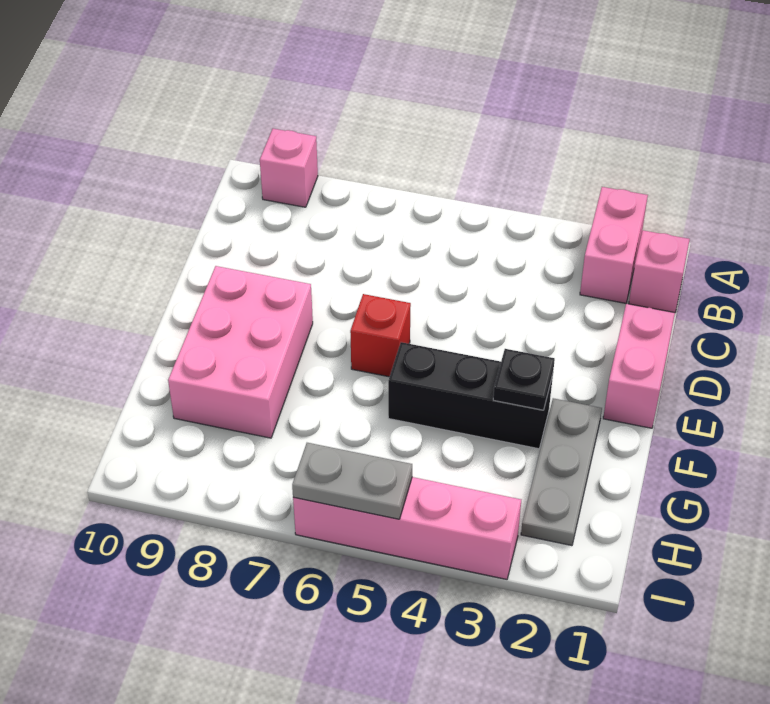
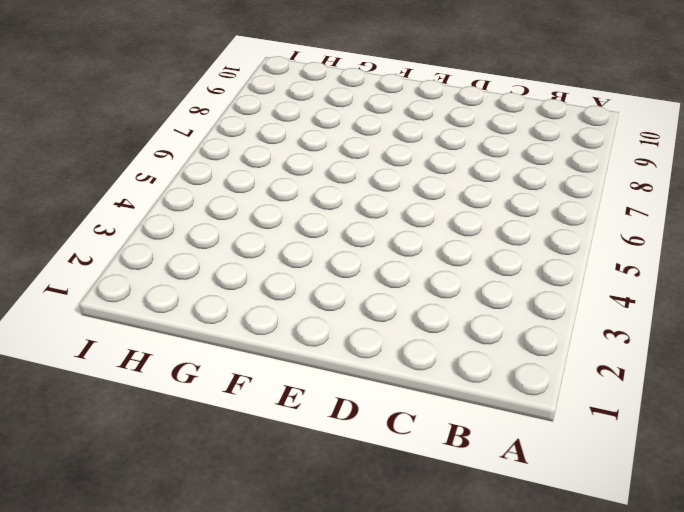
none -> pink brick A2:B2 level 1
none -> pink brick A9 level 1

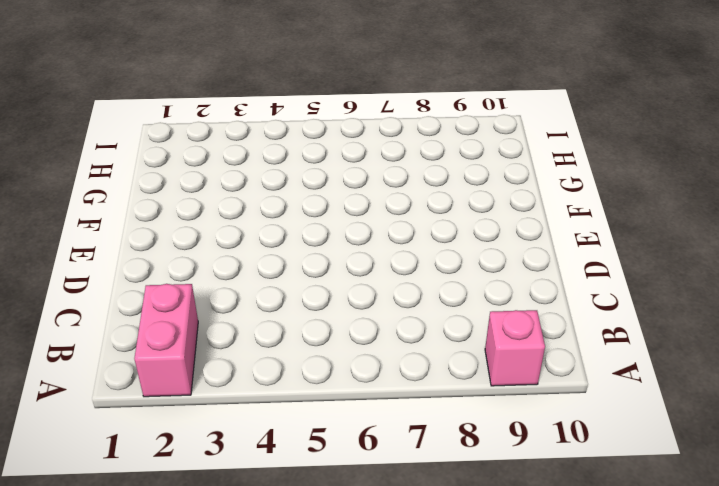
none -> pink brick B1 level 1
none -> pink brick D1:E1 level 1

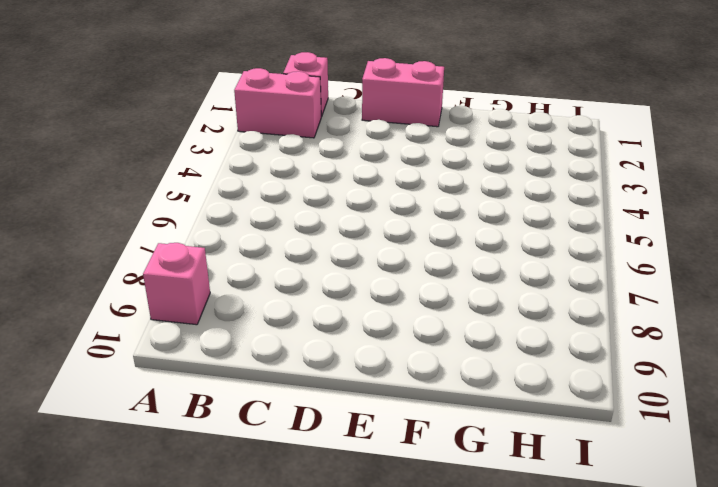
none -> red brick E6 level 1
none -> pink brick E8:G9 level 1

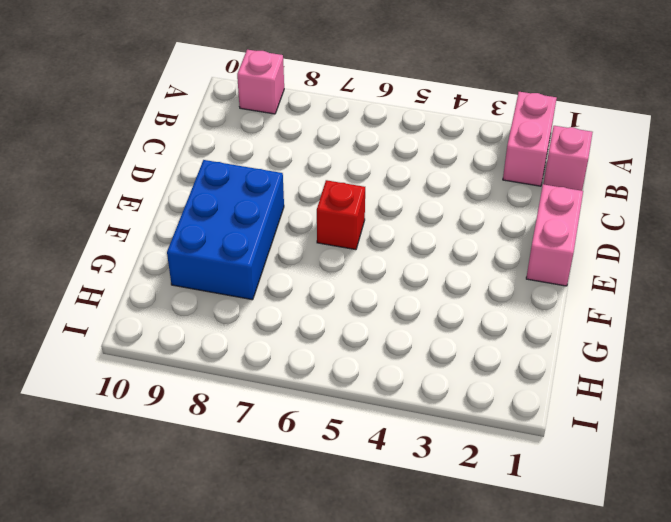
blue brick E8:G9 level 1 -> pink brick E8:G9 level 1
none -> grey plate F2:H2 level 1
none -> black brick F3:F5 level 1

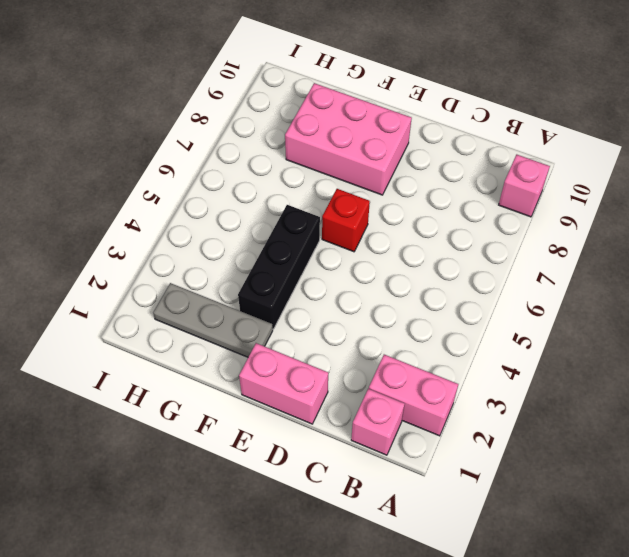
none -> pink brick I3:I6 level 1
none -> black plate F3 level 2

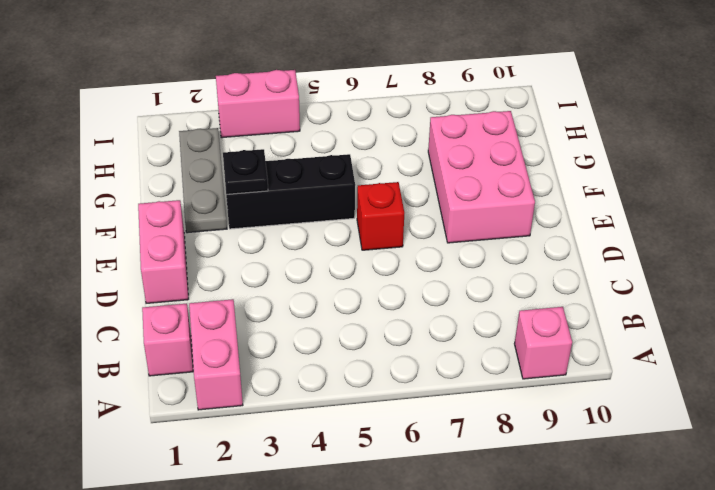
pink brick I3:I4 level 1 -> pink brick I3:I6 level 1
none -> grey plate I5:I6 level 2

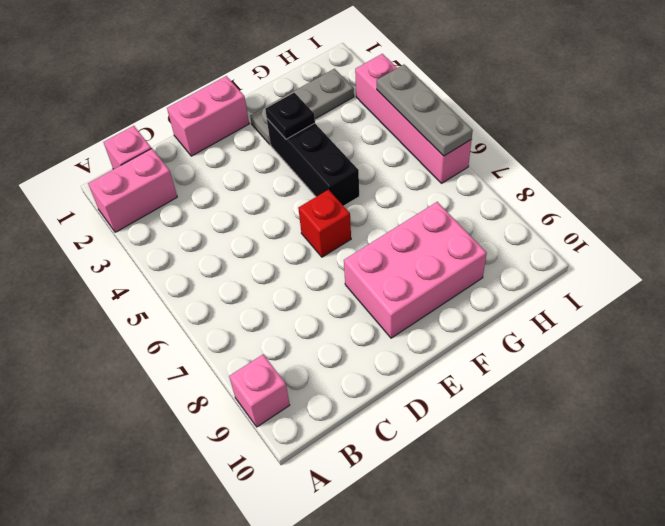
grey plate I4:I6 level 2 -> grey plate I5:I6 level 2

